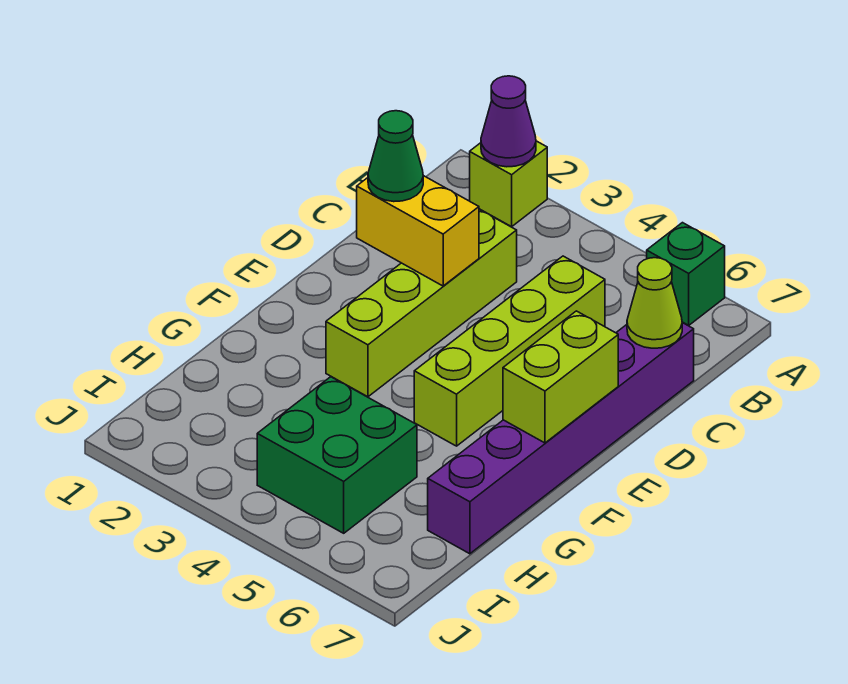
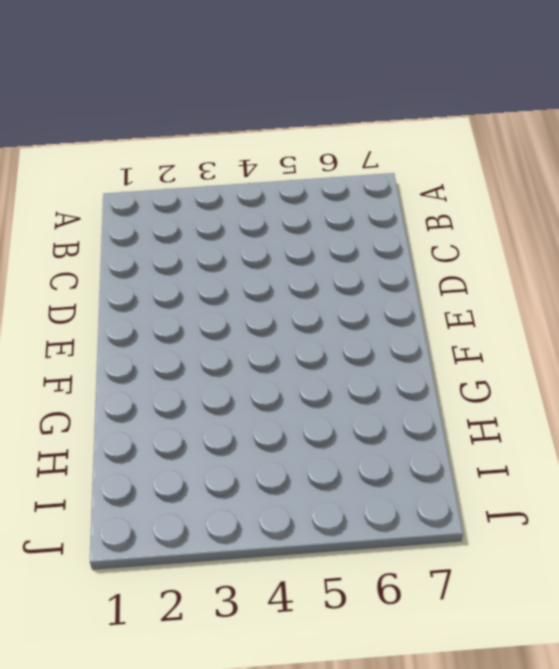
none -> lime brick A2 level 1
none -> green brick A6 level 1

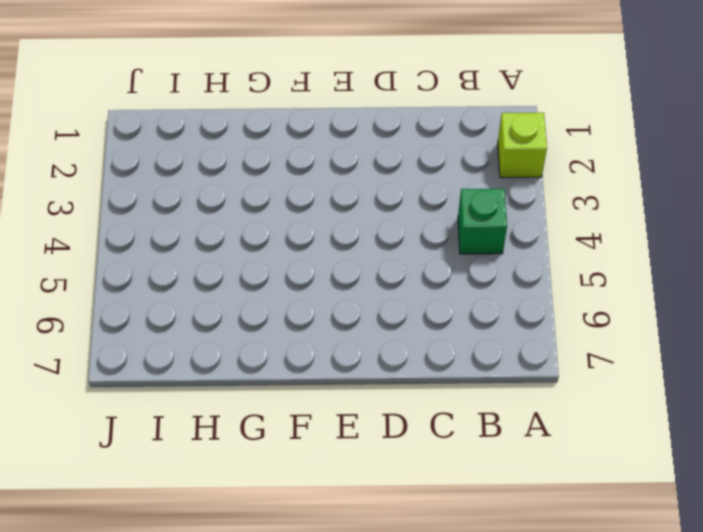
green brick B4 level 1 -> green brick A6 level 1
none -> lime brick C3:F3 level 1
none -> lime brick C5:F5 level 1

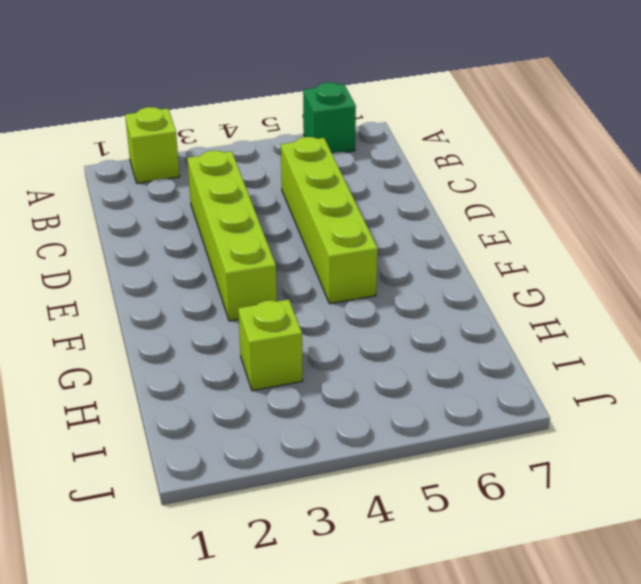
lime brick H3 level 1 -> none
none -> purple brick C7:H7 level 1
none -> green brick H4:I5 level 1

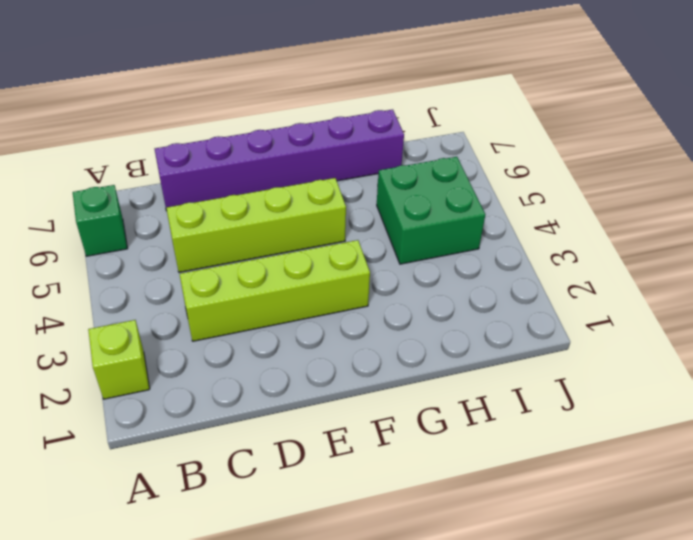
none -> purple cone A2 level 2
none -> lime cone C7 level 2

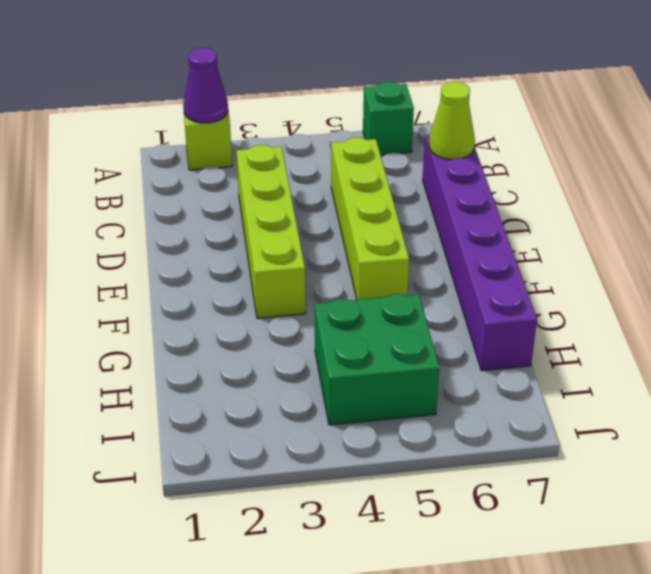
none -> yellow brick D2:D3 level 2
none -> lime brick E7:F7 level 2

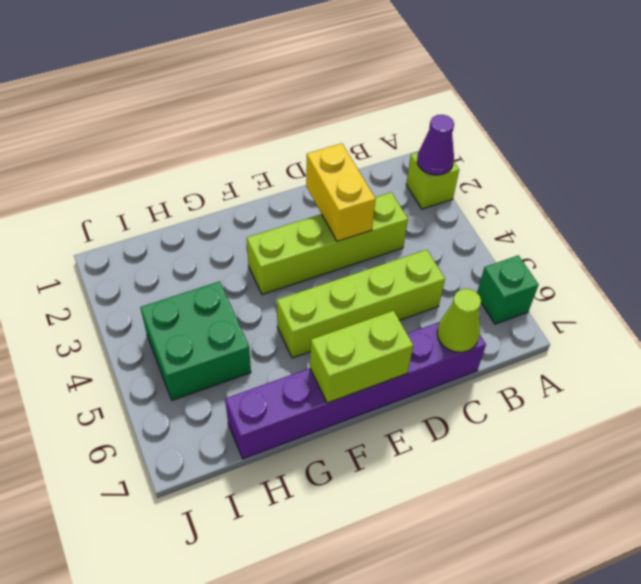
none -> green cone D2 level 3

